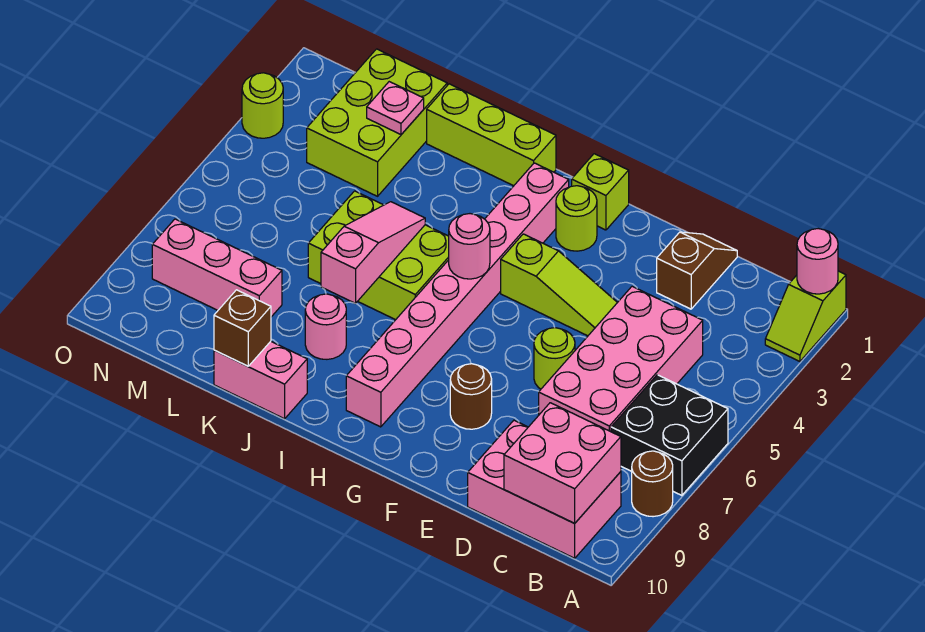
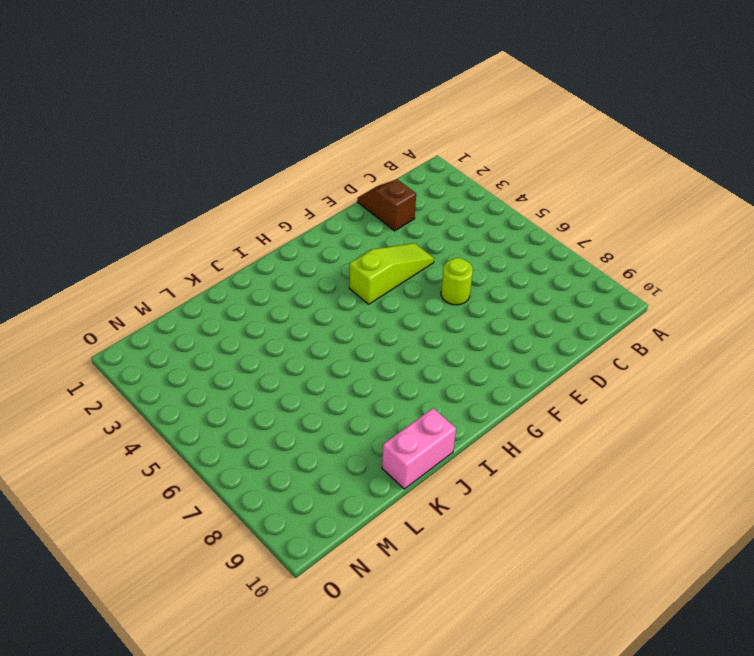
none -> lime slope A1:A2 level 1 top 1
none -> black brick A6:B7 level 1
none -> brown round brick A8 level 1

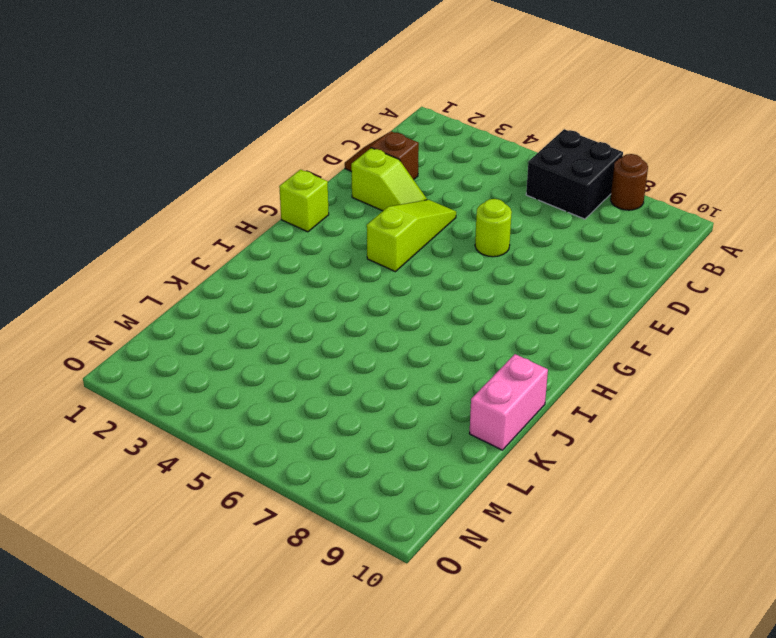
lime slope E2:E3 level 1 top 2 -> lime slope A1:A2 level 1 top 1
none -> pink brick B9:D10 level 1
none -> pink brick C4:D7 level 1
none -> brown round brick F8 level 1

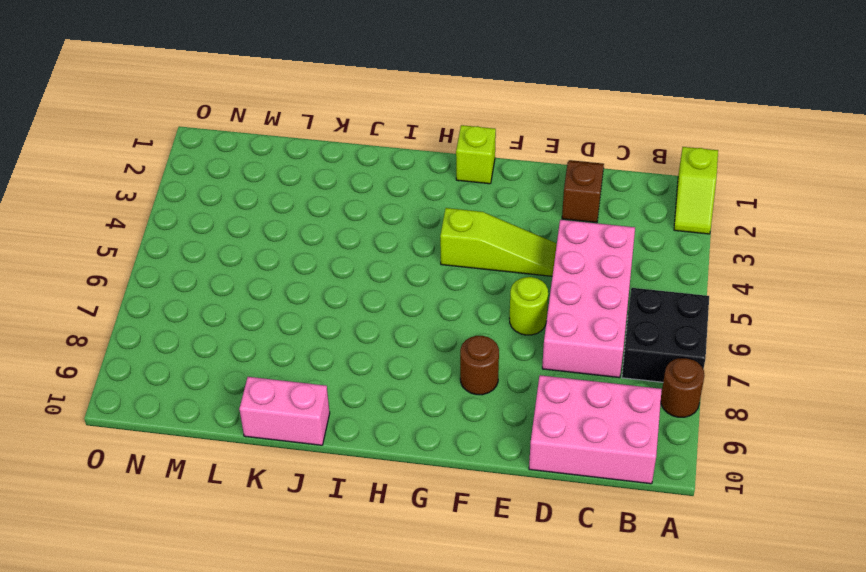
none -> lime round brick G2 level 1
none -> pink brick H2:H9 level 1
none -> lime brick I1:K1 level 1

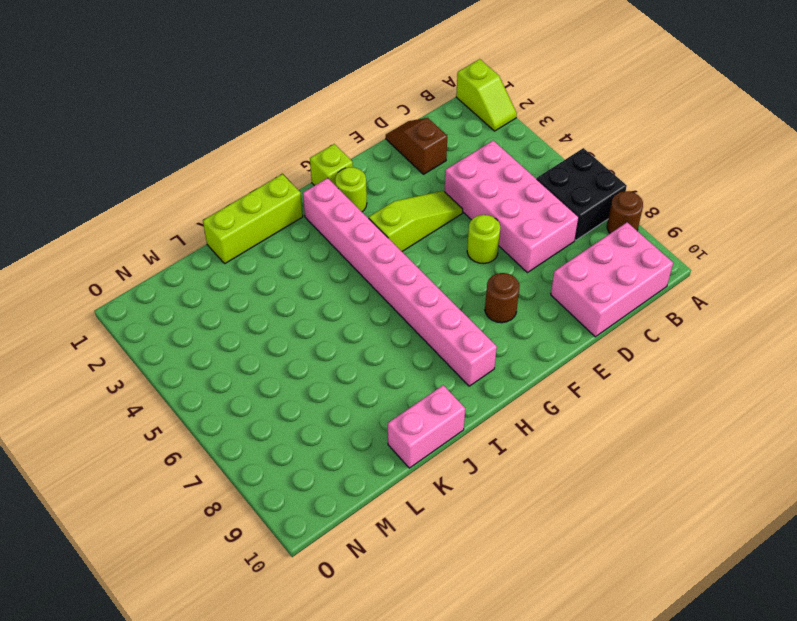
none -> lime brick I5:K6 level 1
none -> pink round brick J8 level 1
none -> lime brick L1:M3 level 1

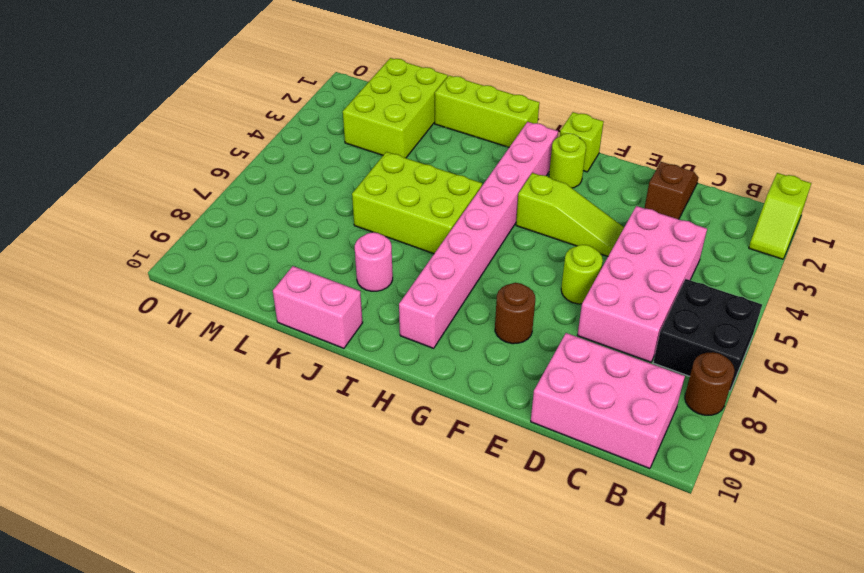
none -> pink brick L8:N8 level 1
none -> lime round brick O3 level 1
none -> pink round brick A1 level 2

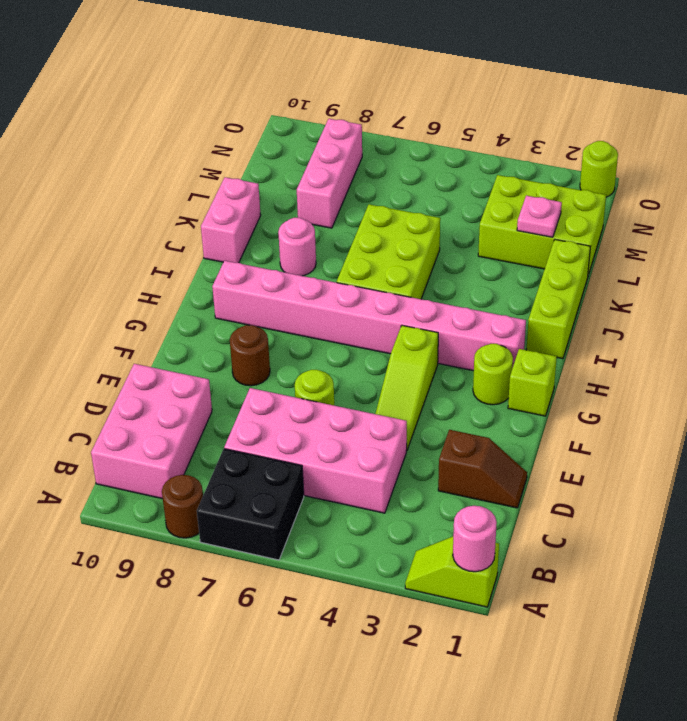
lime round brick O1 level 1 -> lime round brick O3 level 1
none -> pink brick B9:C10 level 2
none -> pink round brick H5 level 2
none -> pink slope J5:J7 level 2 top 7

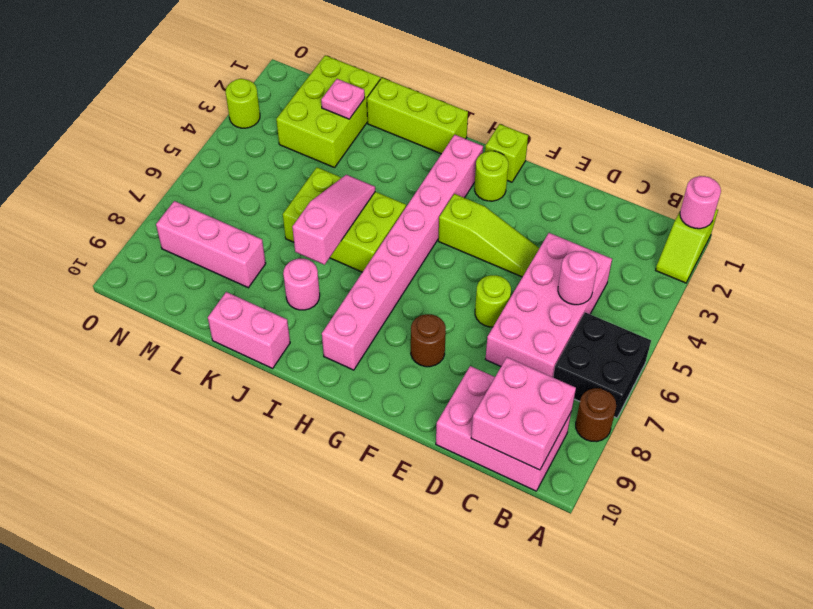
pink round brick C5 level 2 -> pink round brick H5 level 2
none -> brown slope D1:D2 level 1 top 2
none -> brown brick K10 level 2

